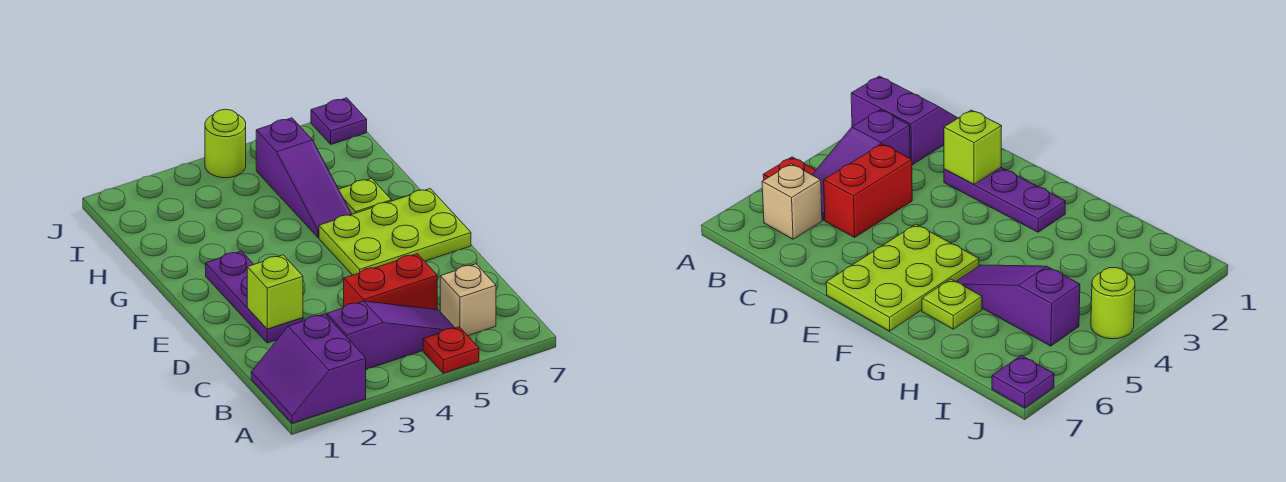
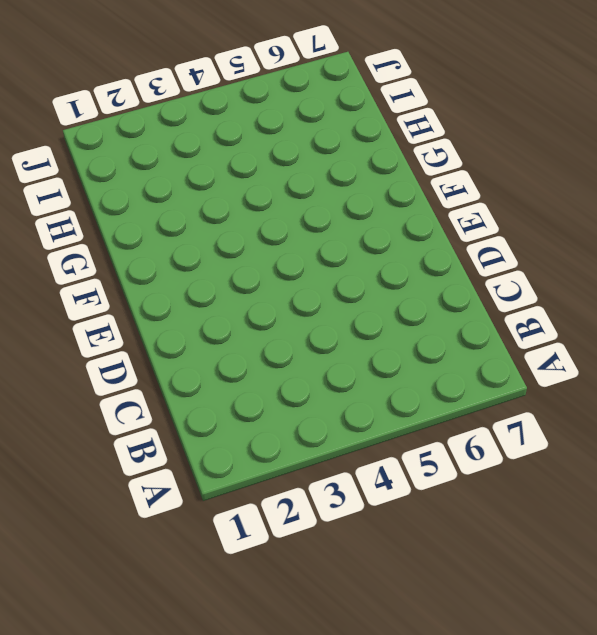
none -> purple slope A1:B2 level 1 top 2
none -> red plate A5 level 1
none -> purple slope B3:B5 level 1 top 3

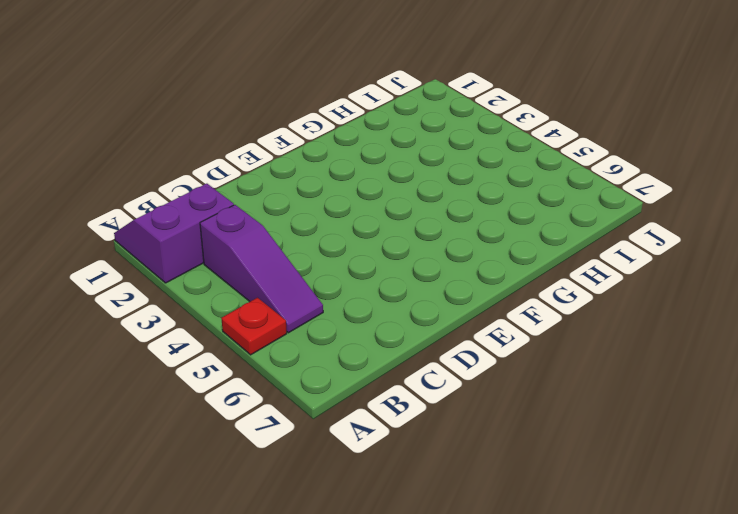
none -> tan brick B6 level 1
none -> red brick C4:C5 level 1
none -> purple plate D2:F2 level 1

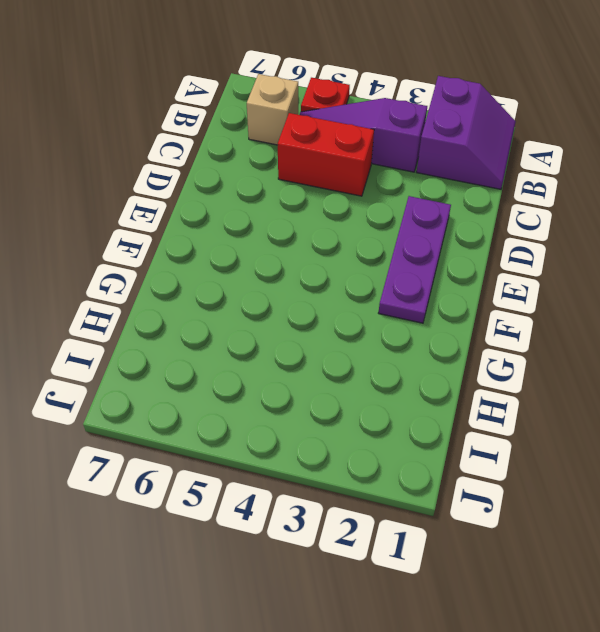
none -> lime plate E5:F7 level 1
none -> purple slope G5:I5 level 1 top I
none -> lime plate G6 level 1

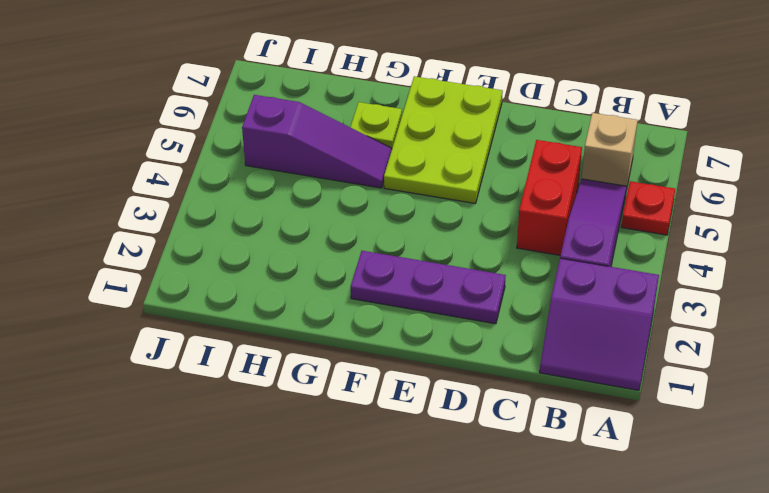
none -> lime round brick J4 level 1
none -> purple plate J7 level 1
none -> lime brick D2 level 2

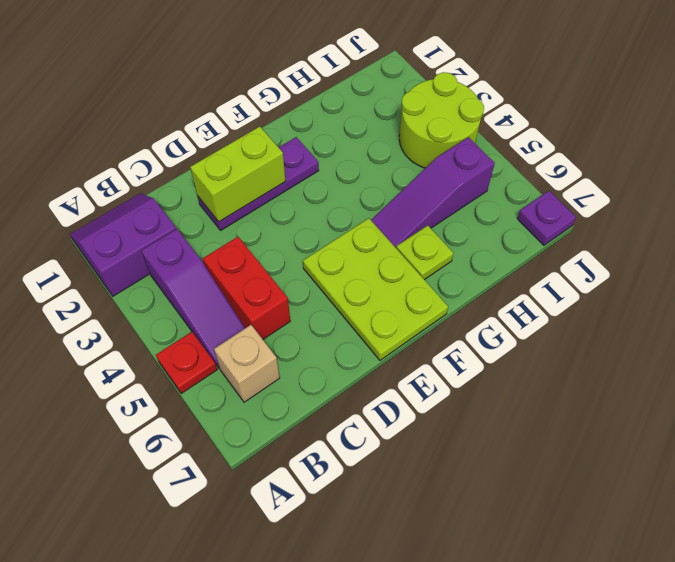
lime brick D2:E2 level 2 -> lime brick D2 level 2
lime round brick I3:J4 level 1 -> lime round brick J4 level 1

